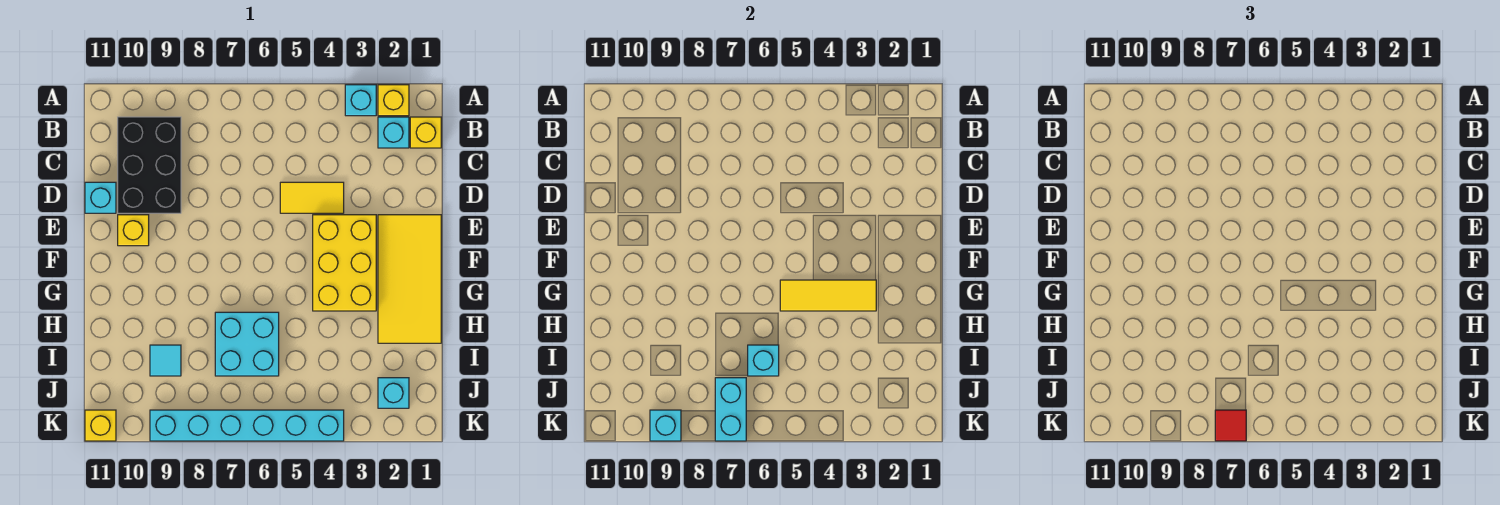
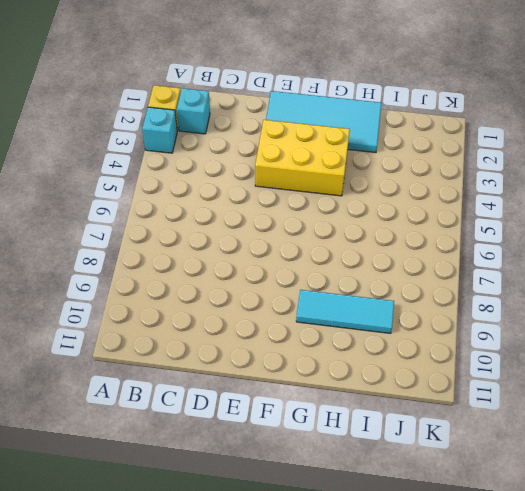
cyan tile E1:H2 level 1 -> yellow tile E1:H2 level 1
cyan tile G9:I9 level 1 -> cyan tile I9 level 1
none -> yellow brick B1 level 1
none -> black brick B9:D10 level 1
none -> yellow tile D4:D5 level 1

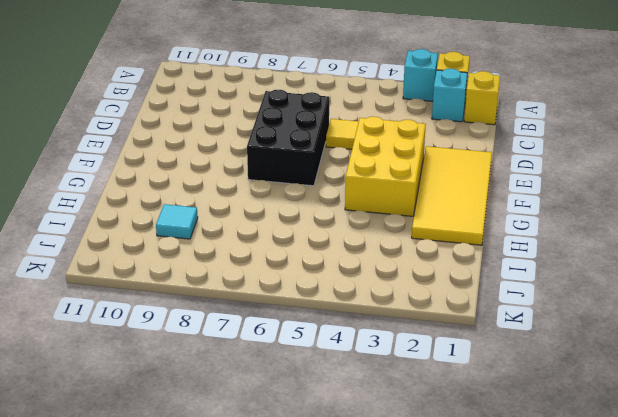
black brick D6:F7 level 1 -> black brick B9:D10 level 1
none -> cyan brick D11 level 1
none -> yellow brick E10 level 1
none -> cyan brick H6:I7 level 1

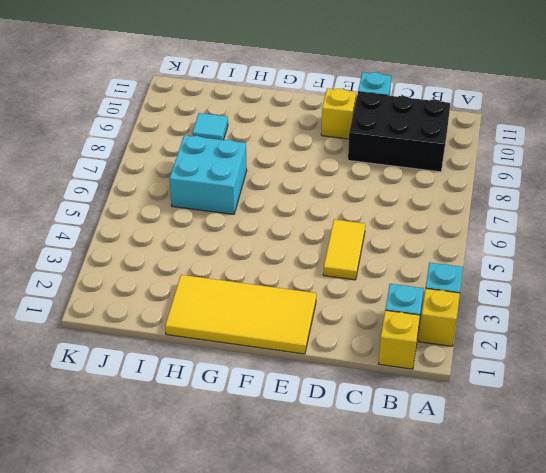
none -> yellow brick E3:G4 level 1
none -> cyan brick J2 level 1
none -> cyan brick K4:K9 level 1

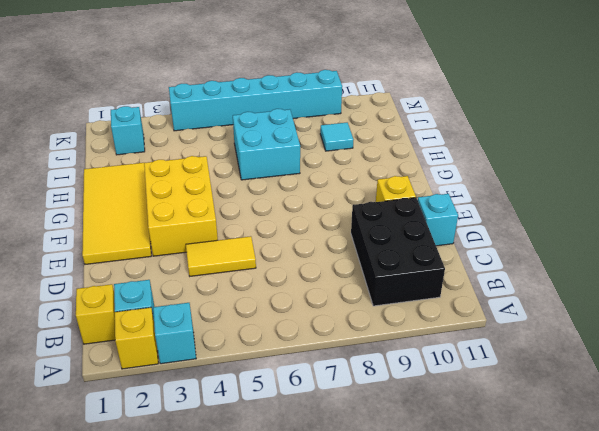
none -> yellow brick K11 level 1
none -> yellow tile G3:G5 level 2
none -> cyan brick I6 level 2

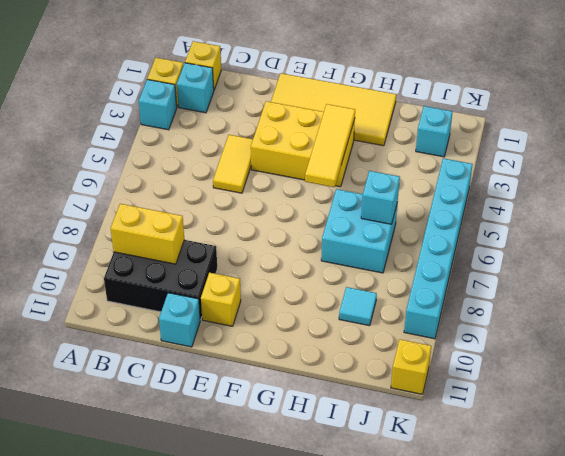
yellow brick B9:C9 level 2 -> none
none -> cyan brick J7:K7 level 2
none -> cyan brick K9 level 2
none -> red tile K7 level 3

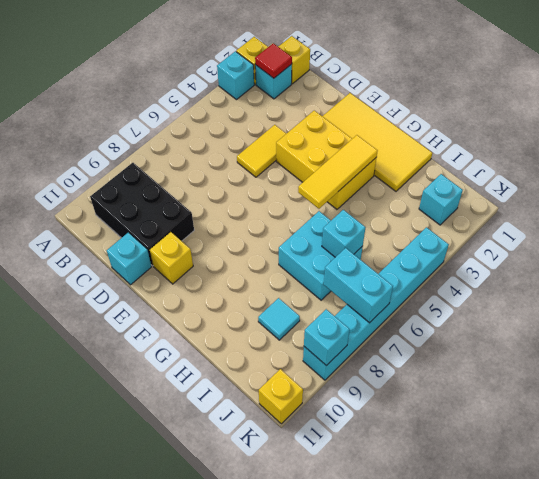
red tile B2 level 2 -> red tile K7 level 3

